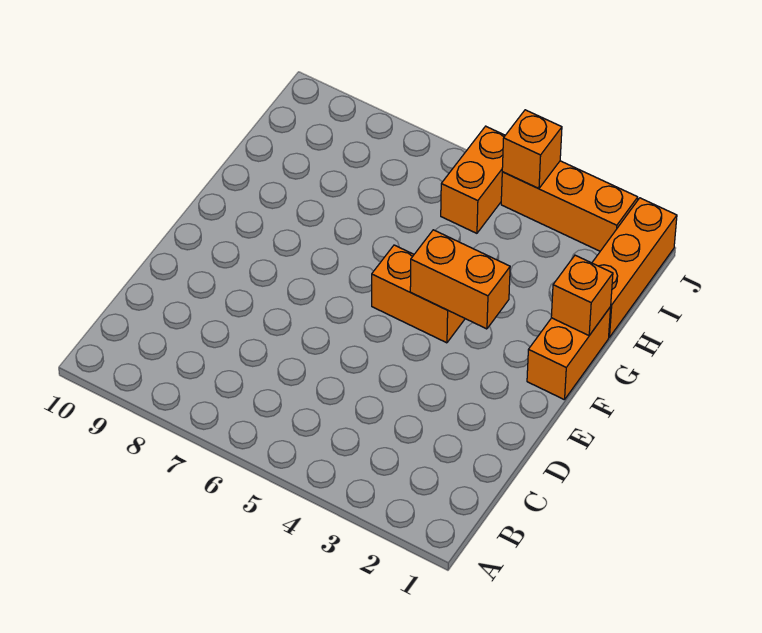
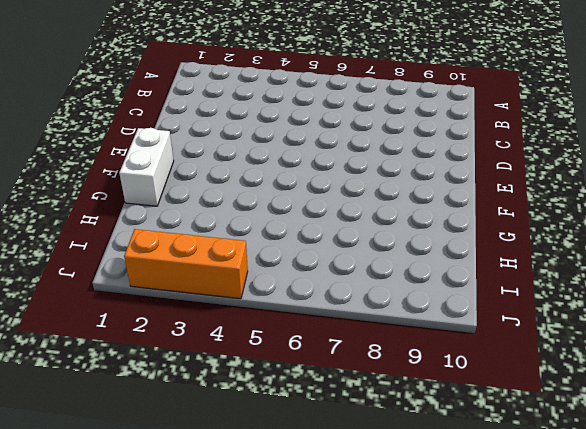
white brick F1:G1 level 1 -> orange brick F1:G1 level 1
none -> orange brick F4:F5 level 1
none -> orange brick H1:J1 level 1

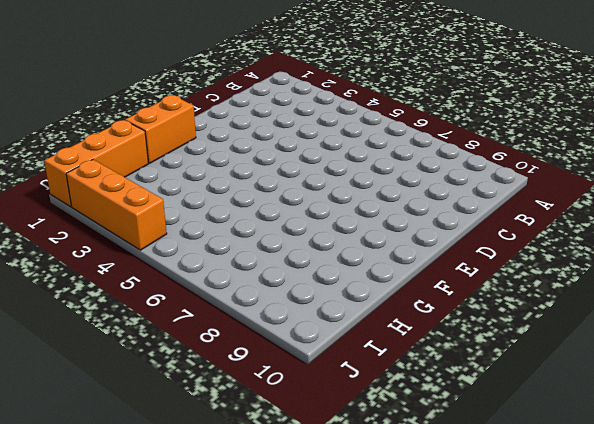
none -> orange brick F4:F5 level 1
none -> orange brick I5:J5 level 1

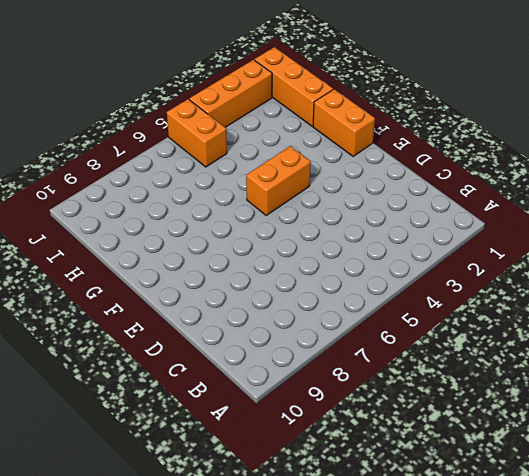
none -> orange brick F3:F4 level 2
none -> orange brick G1 level 2

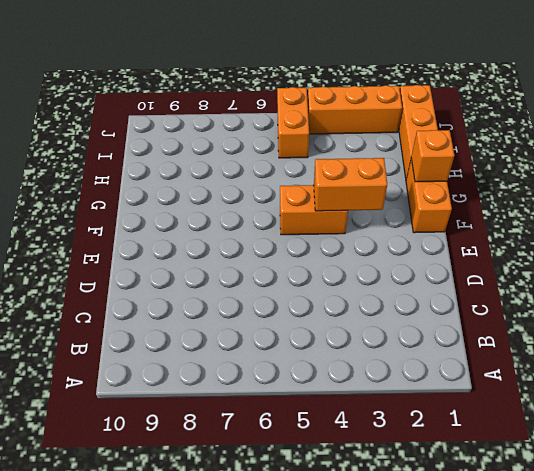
none -> orange brick J4 level 2

